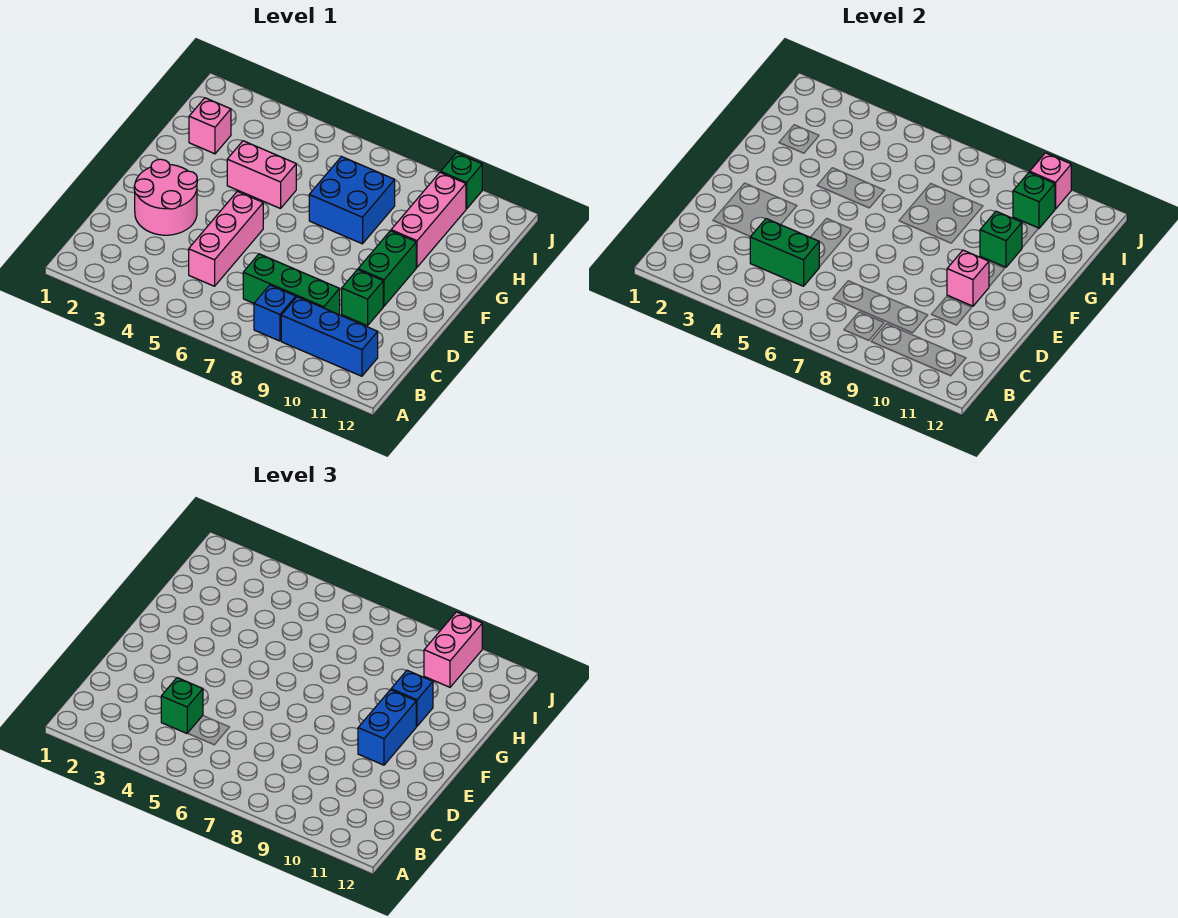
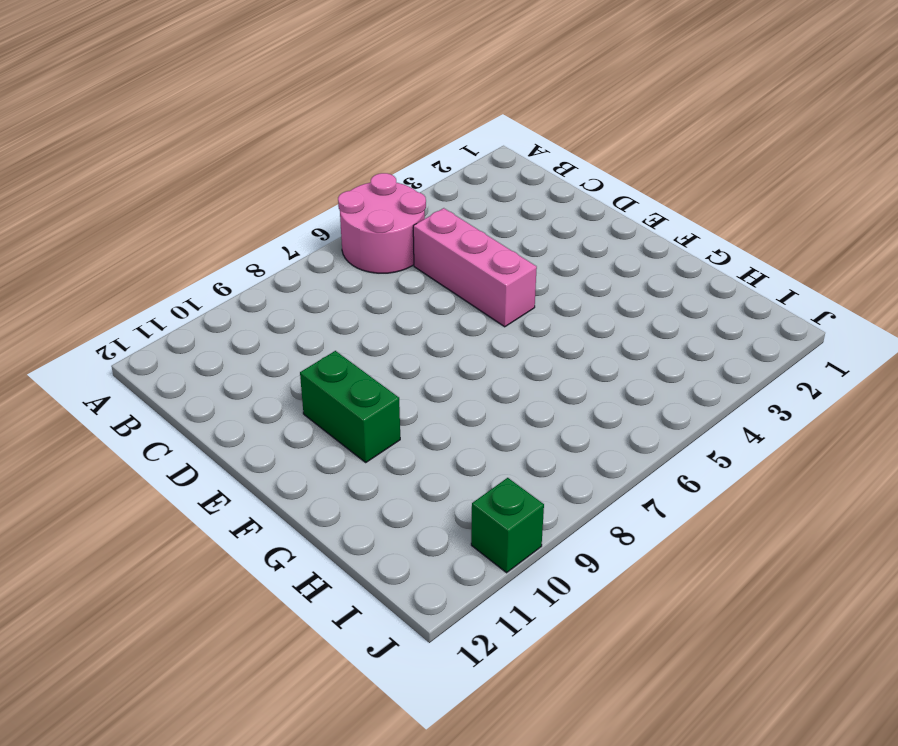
pink round brick A5:B6 level 1 -> pink round brick D2:E3 level 1
none -> blue brick B8 level 1
none -> blue brick B9:B11 level 1
none -> green brick C7:C9 level 1

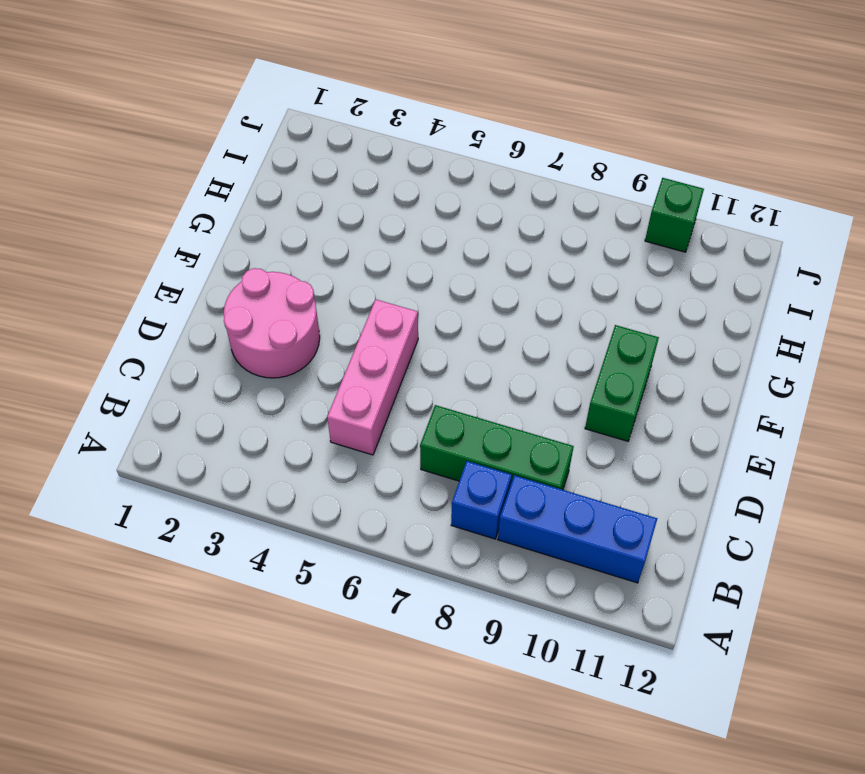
none -> green brick D10 level 1
none -> pink brick G4:G5 level 1
none -> blue brick G7:H8 level 1

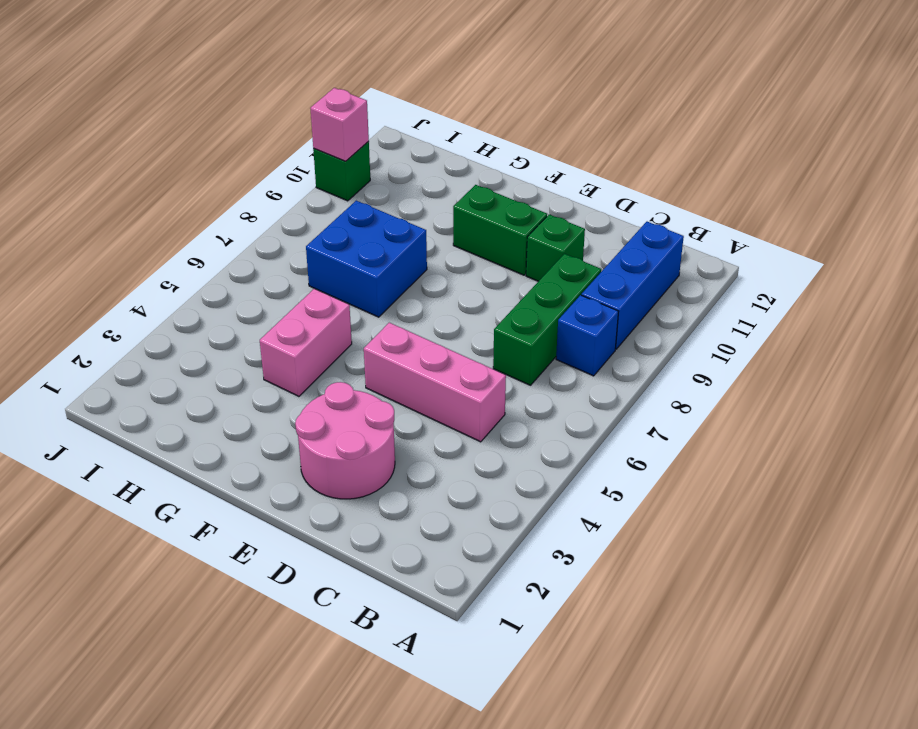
none -> pink brick G10:I10 level 1
none -> pink brick H2 level 1
none -> green brick C4:C5 level 2

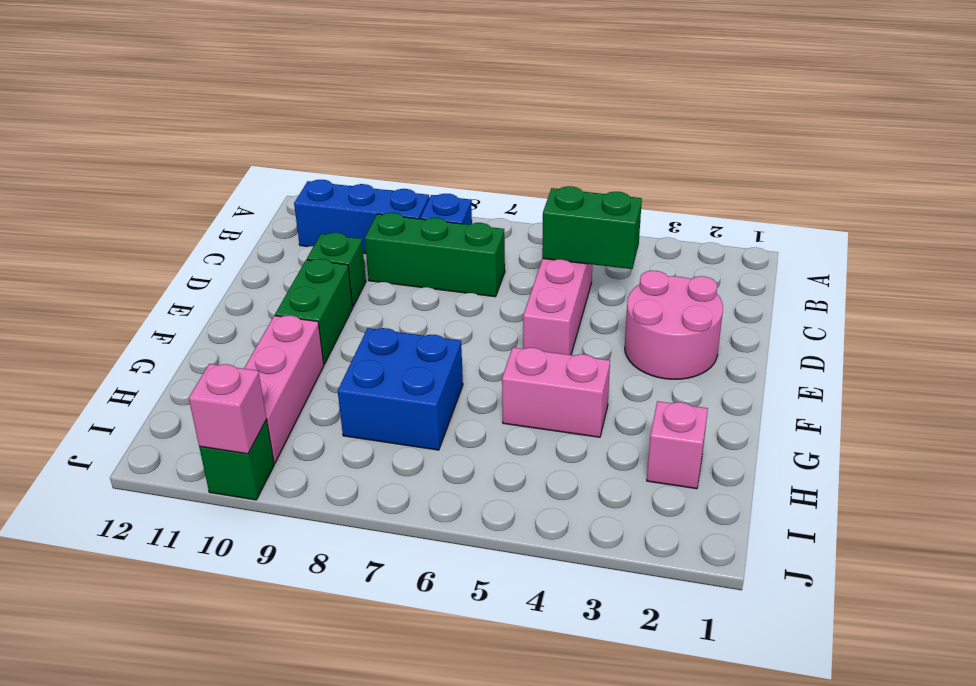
none -> pink brick E10 level 2
none -> green brick G10 level 2
none -> green brick I10 level 2

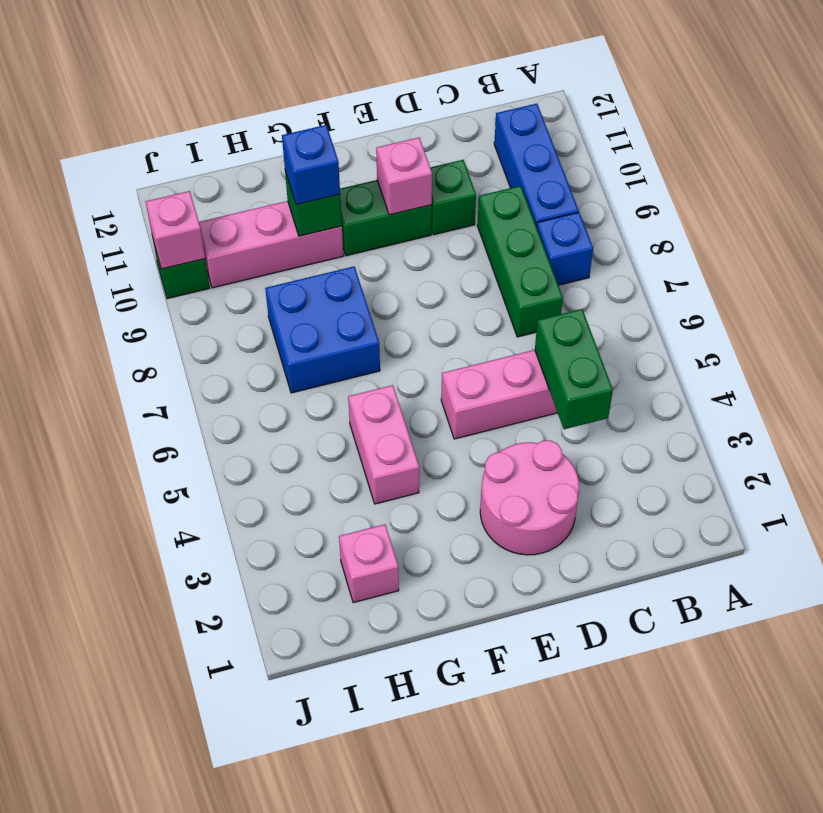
none -> green brick I10 level 2
none -> green brick C4 level 3
none -> blue brick E10:F10 level 3

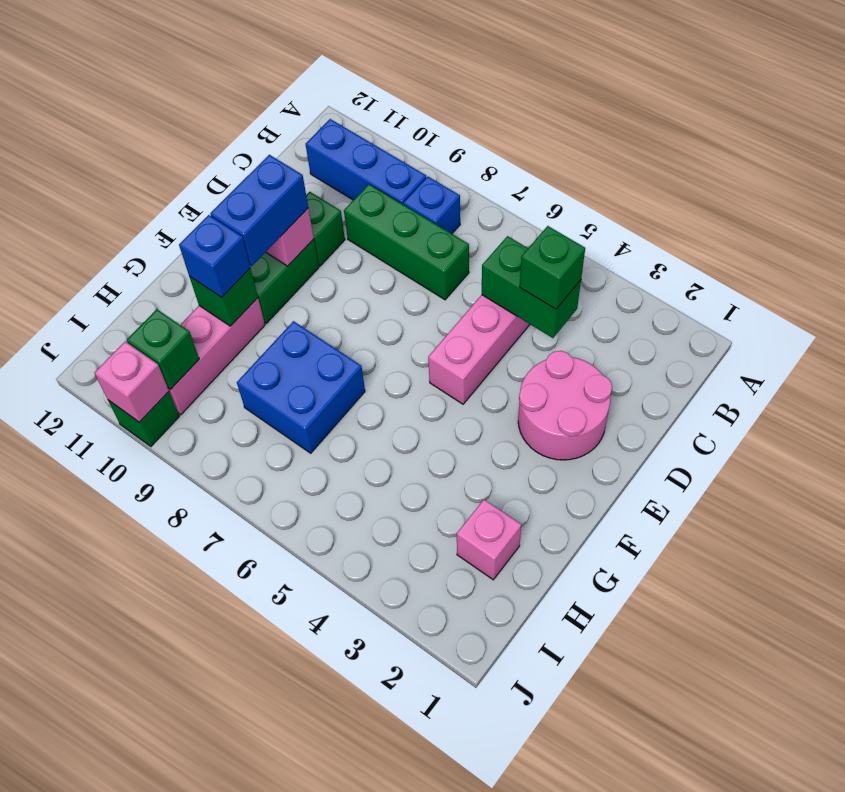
none -> pink brick G4:G5 level 1
none -> pink brick I10:J10 level 3

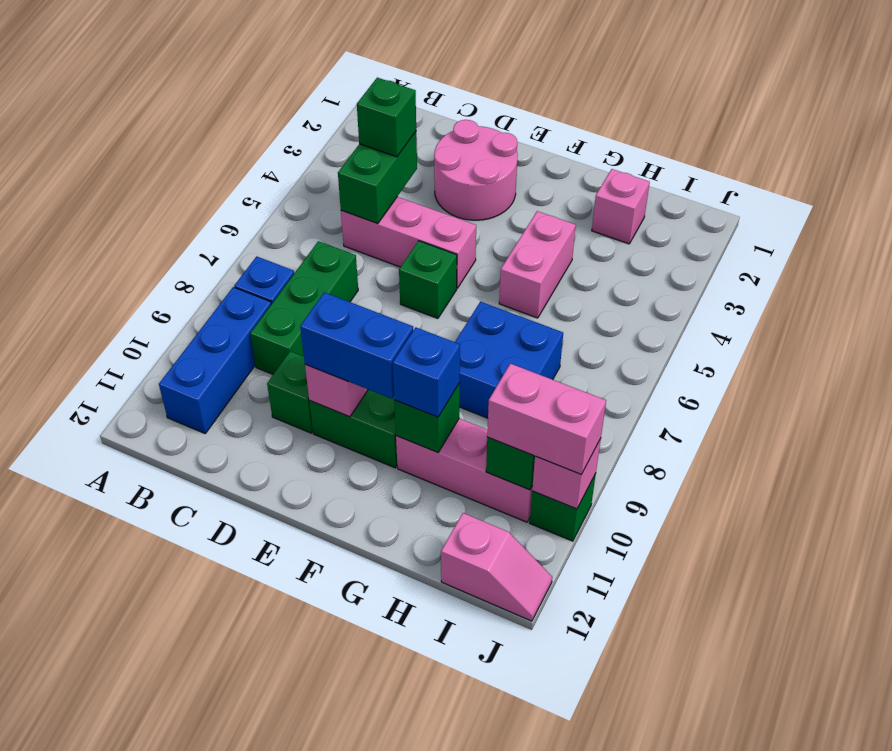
green brick E6 level 1 -> none
pink slope I12:J12 level 1 top I -> none

